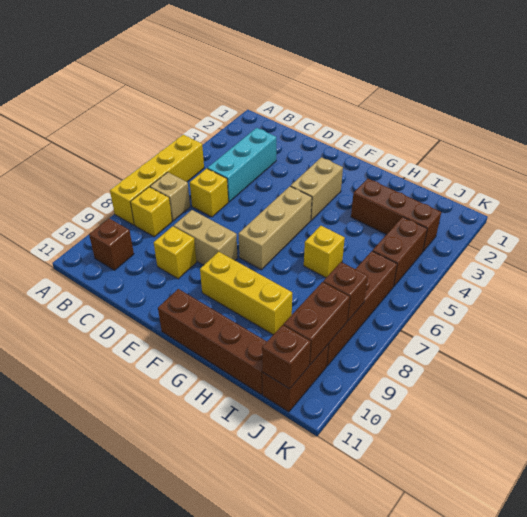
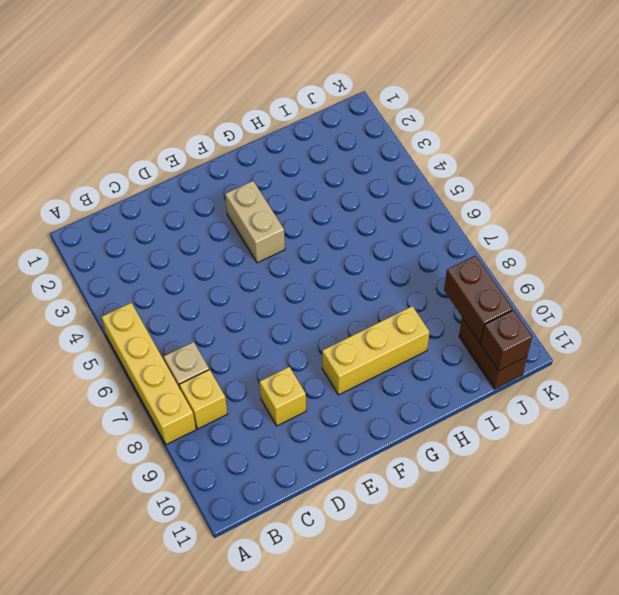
none -> brown brick B10 level 1
none -> cyan brick C3:C5 level 1
none -> yellow brick C6 level 1

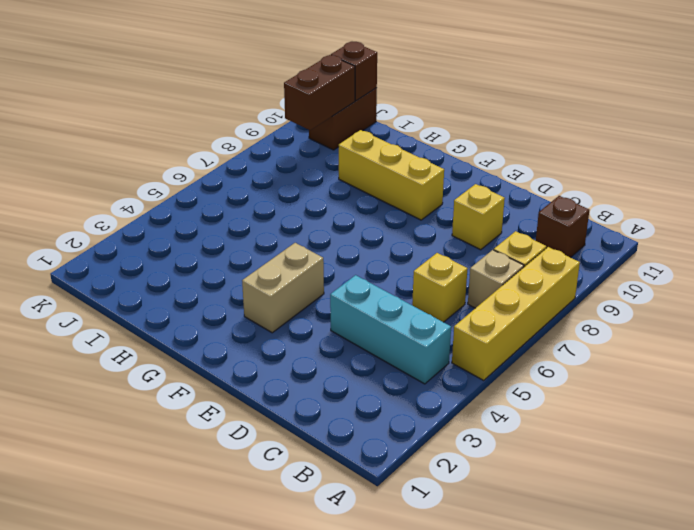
cyan brick B4:D4 level 1 -> cyan brick C3:C5 level 1
none -> tan brick D8:E8 level 1
none -> tan brick F5:F7 level 1
none -> brown brick F11:I11 level 1

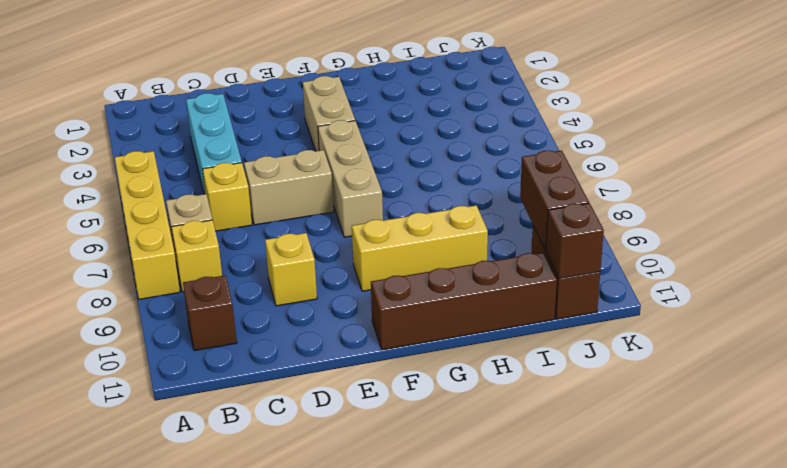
tan brick D6:E6 level 1 -> tan brick D8:E8 level 1
none -> brown brick H3:J3 level 1
none -> yellow brick H6 level 1
none -> brown brick J4:J5 level 1

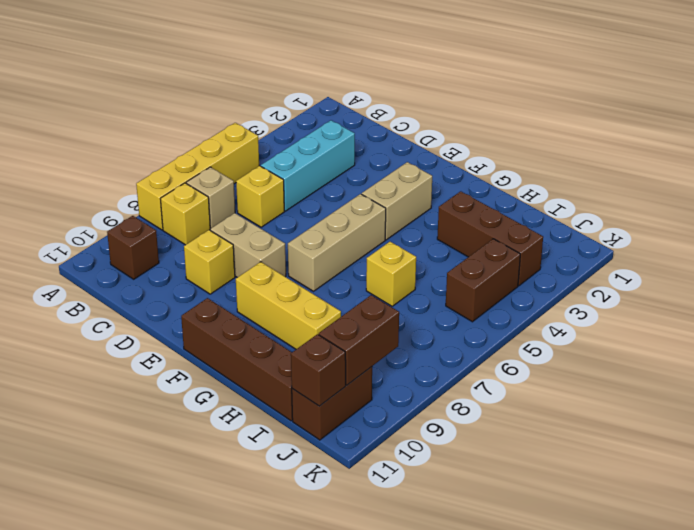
none -> brown brick J6:J9 level 1
none -> brown brick J8 level 2

